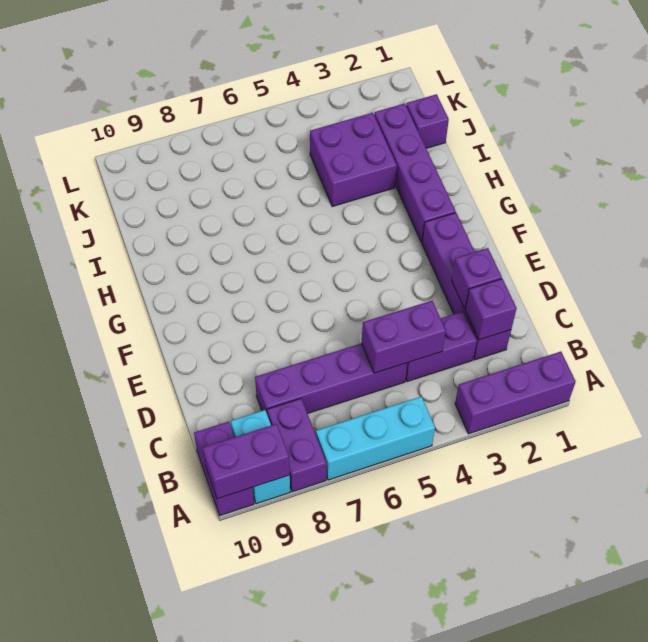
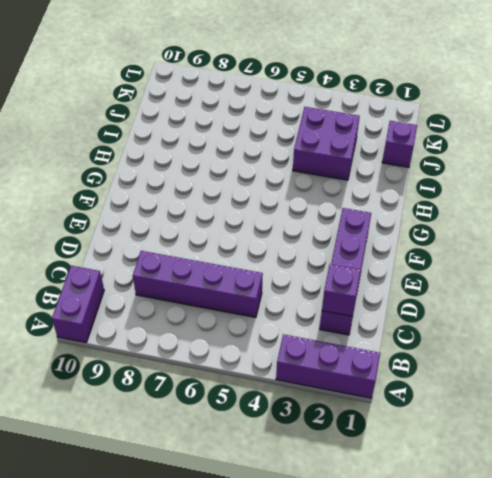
none -> cyan brick A5:A7 level 1
none -> purple brick A8:B8 level 1
none -> cyan brick A9:B9 level 1

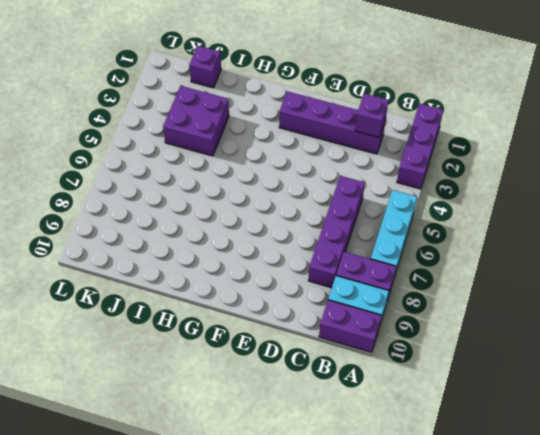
none -> purple brick C3:C4 level 1
none -> purple brick G2:J2 level 1
none -> purple brick A9:A10 level 2

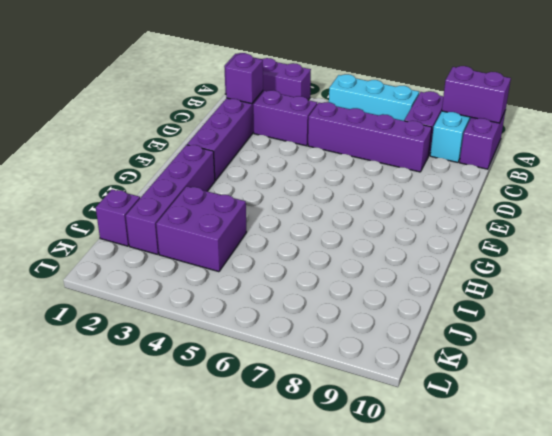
none -> purple brick C4:C5 level 2
none -> purple brick D2 level 2

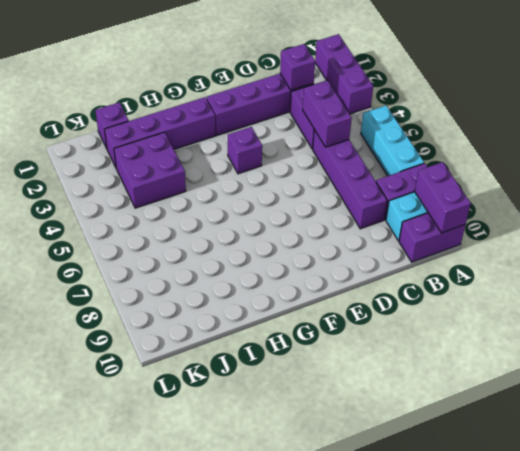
purple brick F4 level 1 -> purple brick D2 level 2

